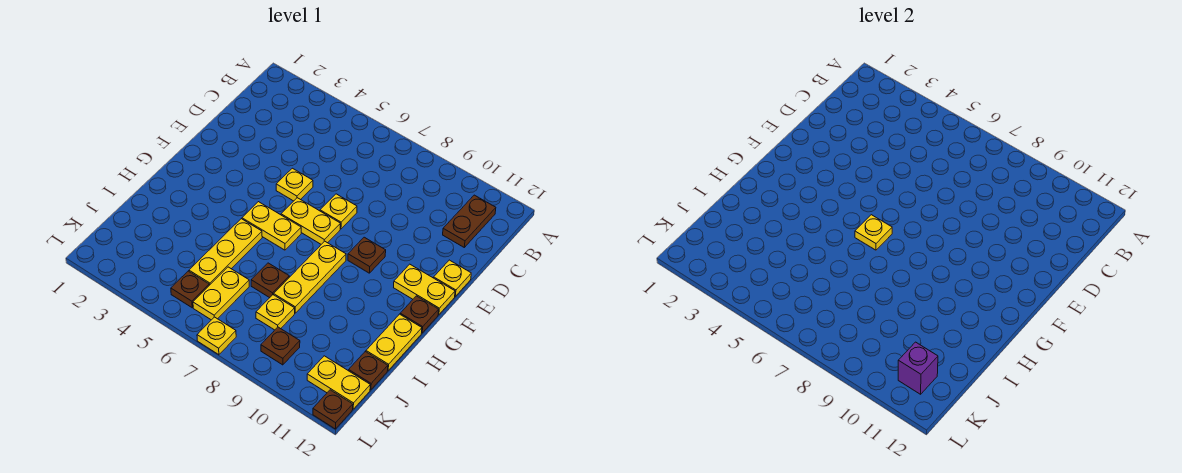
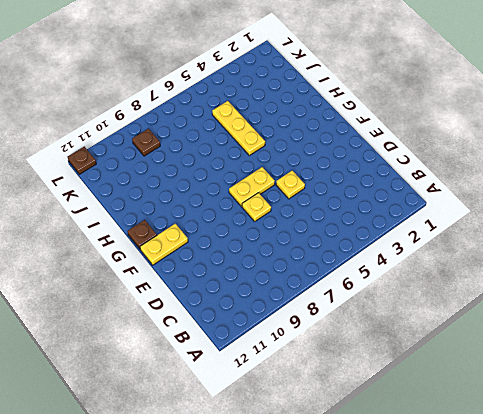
none -> brown plate B11:C11 level 1
none -> yellow plate E12 level 1
none -> brown plate F9 level 1

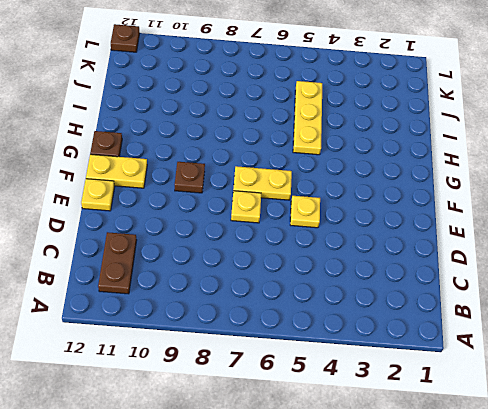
none -> yellow plate G5:G6 level 1
none -> yellow plate G8:I8 level 1
none -> yellow plate H12:I12 level 1

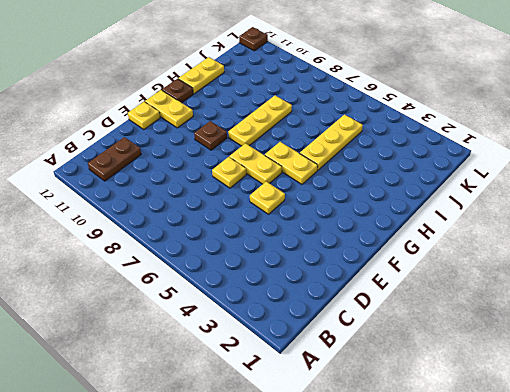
none -> brown plate I7 level 1
none -> yellow plate J6:K6 level 1
none -> yellow plate J8 level 1

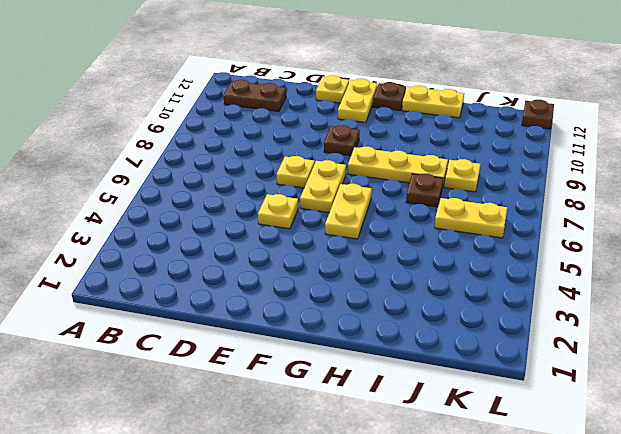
none -> yellow plate H5:J5 level 1
none -> brown plate J12 level 1
none -> brown plate K5 level 1

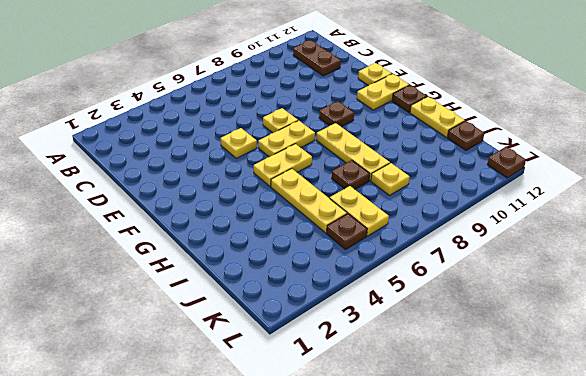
none -> brown plate K9 level 1
none -> yellow plate K11:K12 level 1
none -> yellow plate L7 level 1

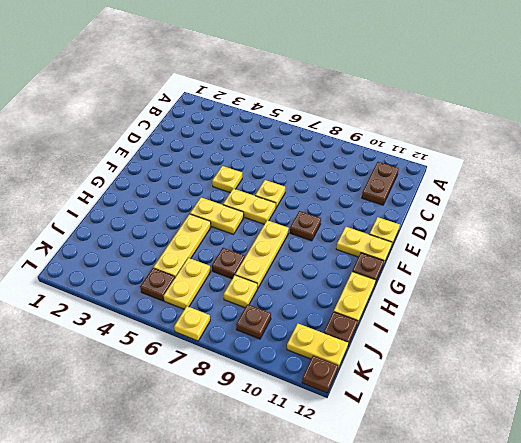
none -> yellow plate G6 level 2
none -> purple brick K11 level 2

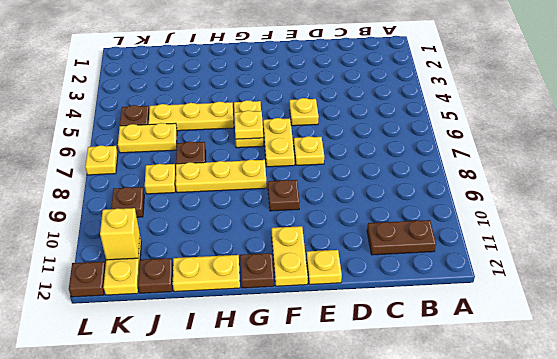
yellow brick K11 level 2 -> purple brick K11 level 2

